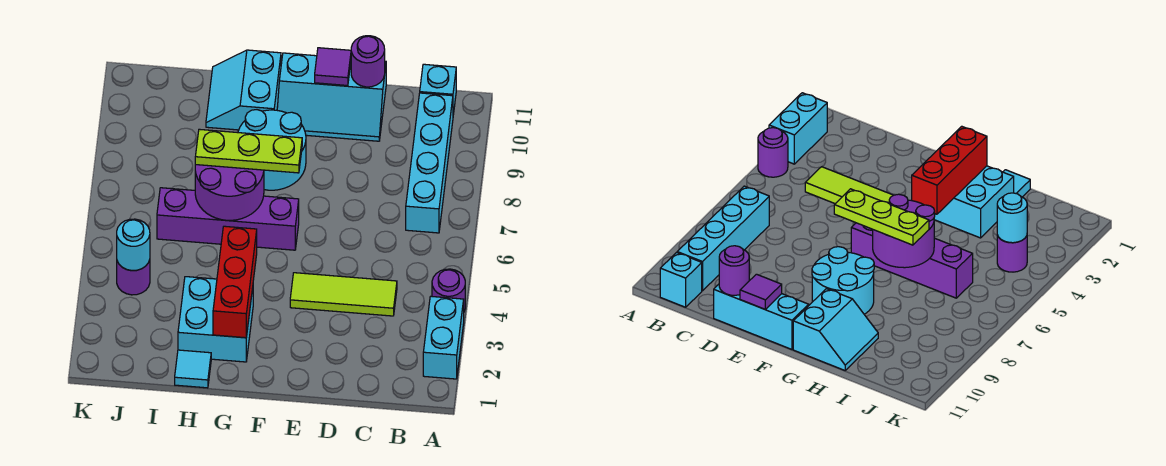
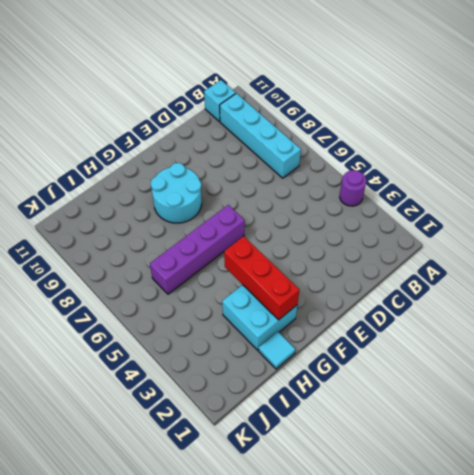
none -> cyan brick A2:A3 level 1
none -> lime tile C4:E4 level 1
none -> cyan slope D10:F11 level 1 top 11

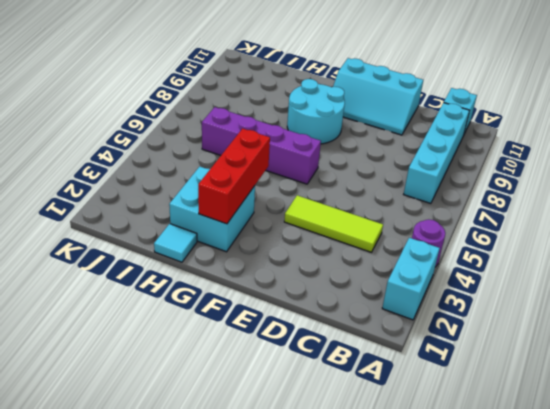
none -> cyan slope G10:H11 level 1 top G
none -> purple round brick J4 level 1
none -> purple round brick D11 level 2

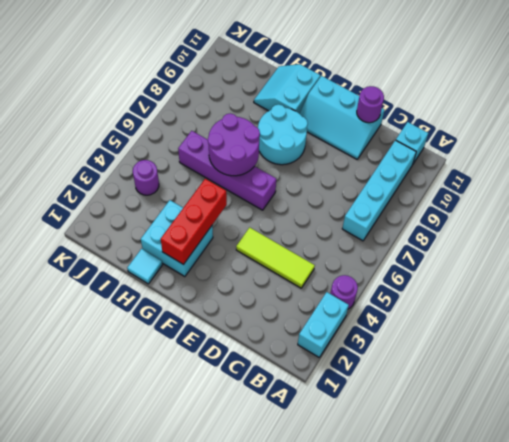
none -> purple tile E11 level 2
none -> cyan round brick J4 level 2
none -> lime plate F7:H7 level 3

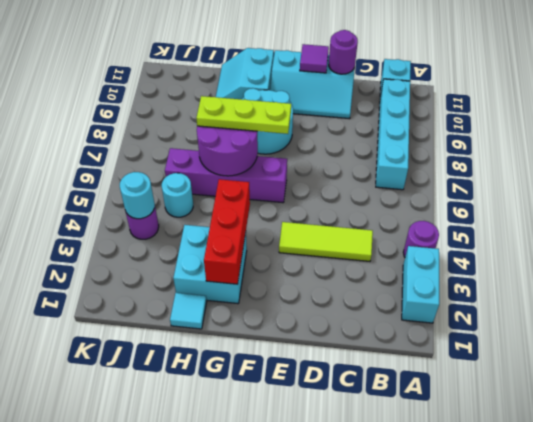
cyan round brick I5 level 1 -> none

